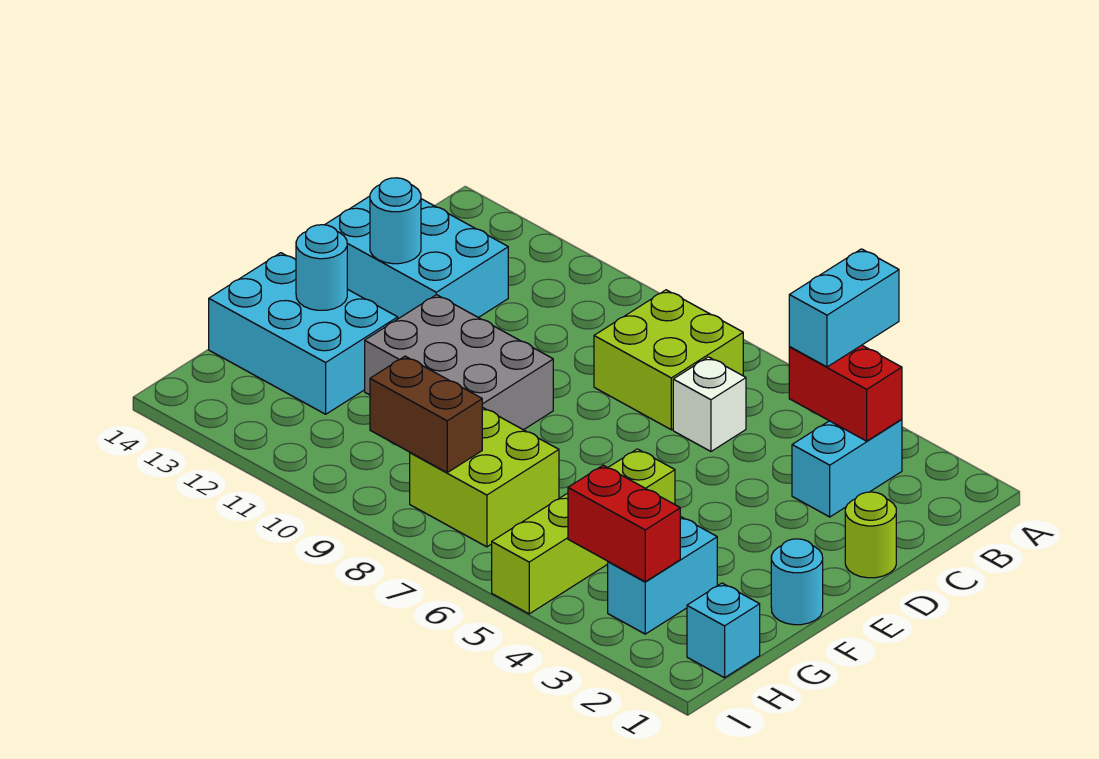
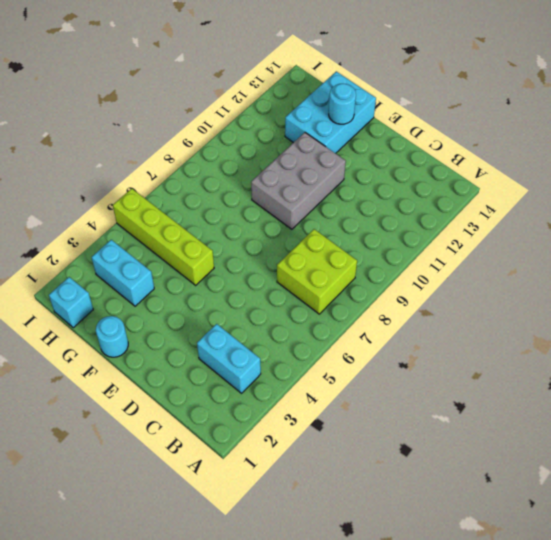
none -> white brick C6 level 1
none -> cyan brick C12:D14 level 1
none -> lime round brick D1 level 1

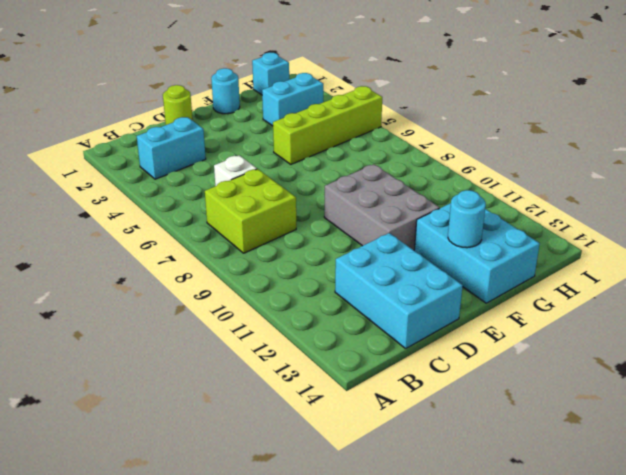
none -> lime brick G7:H8 level 1
none -> red brick B3:B4 level 2
none -> cyan round brick D13 level 2

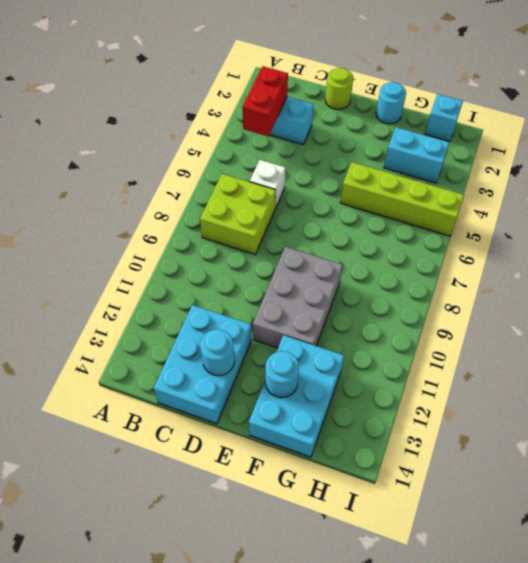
none -> lime brick G7:H8 level 1
none -> red brick H3:H4 level 2
none -> brown brick H8:H9 level 2

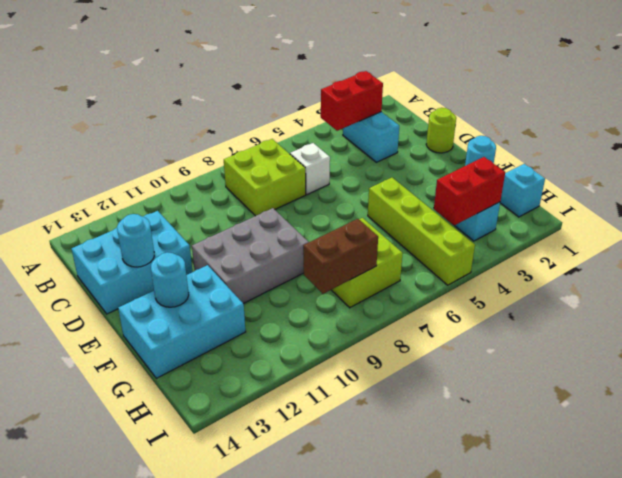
none -> cyan brick A4:B4 level 3

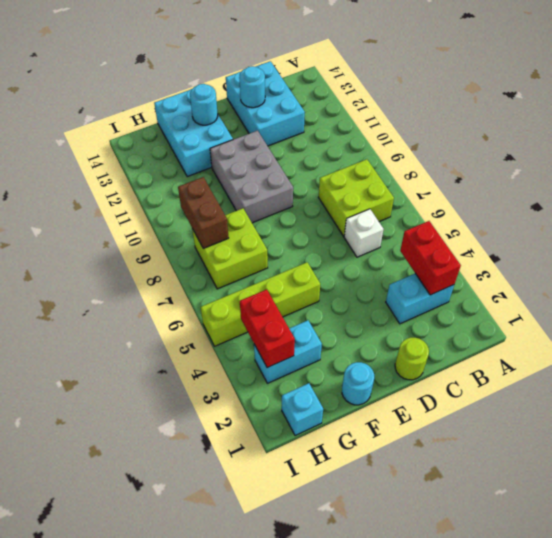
none -> cyan brick A4:B4 level 3

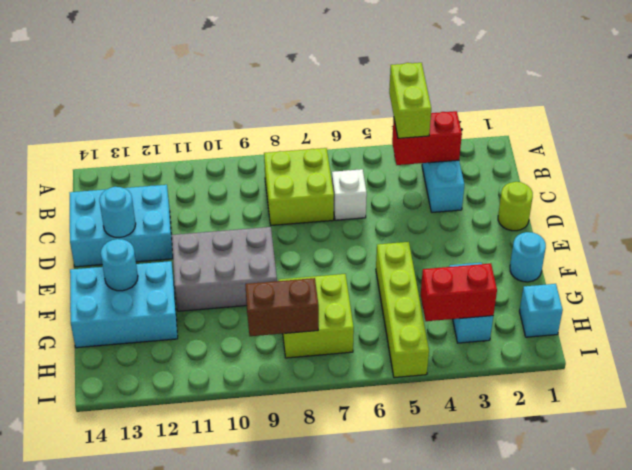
lime brick A4:B4 level 3 -> cyan brick A4:B4 level 3

